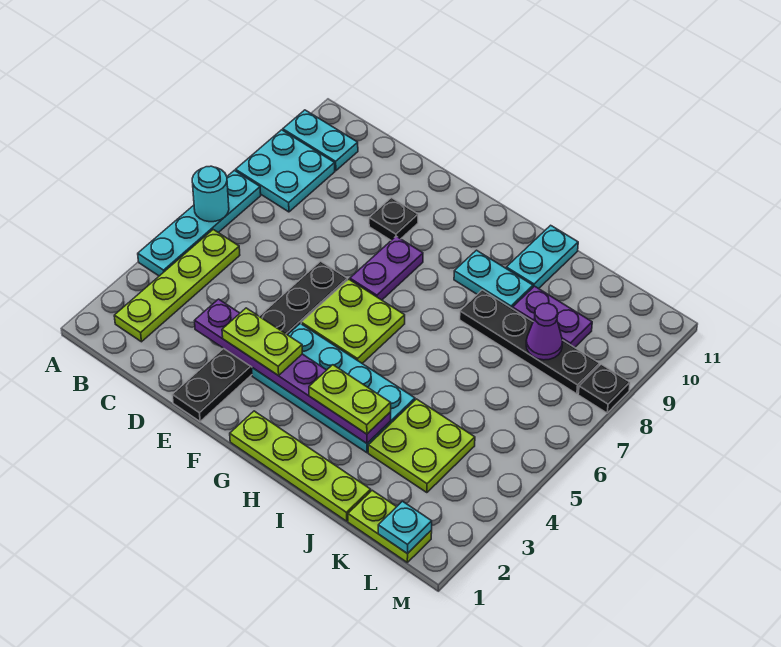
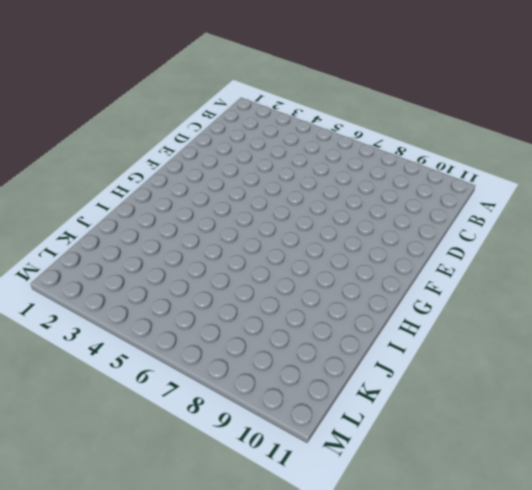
none -> cyan plate A4:A7 level 1
none -> cyan plate A8:B9 level 1
none -> cyan plate A10:B10 level 1

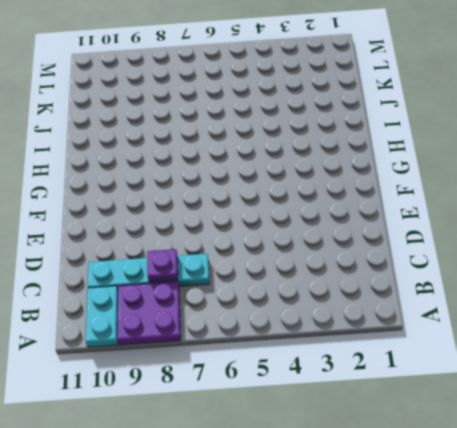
purple plate A8:B9 level 1 -> cyan plate A8:B9 level 1
cyan plate C7:C10 level 1 -> cyan plate A4:A7 level 1
purple plate C8 level 2 -> none
none -> lime plate B2:B5 level 1
none -> black plate E1:E6 level 1
none -> black plate E9 level 1

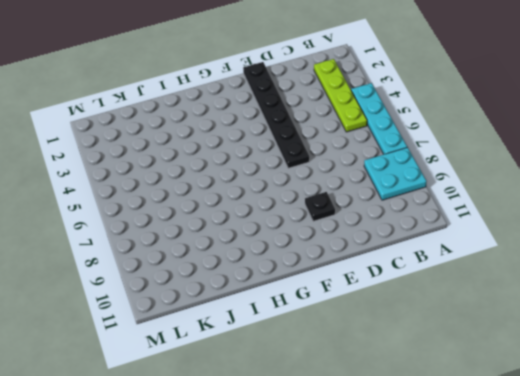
none -> cyan plate A10:B10 level 1
none -> cyan plate F3:I4 level 1
none -> lime plate F5:G6 level 1

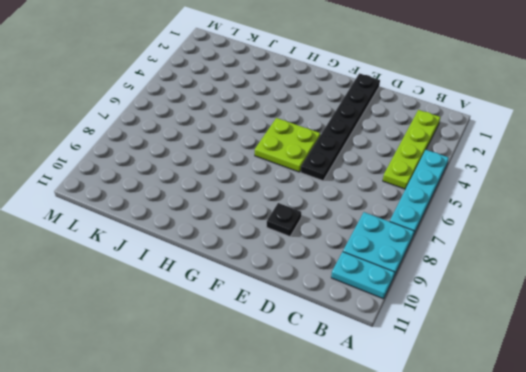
none -> cyan plate F3:I4 level 1
none -> purple plate F7:F8 level 1
none -> lime plate G1:J1 level 1

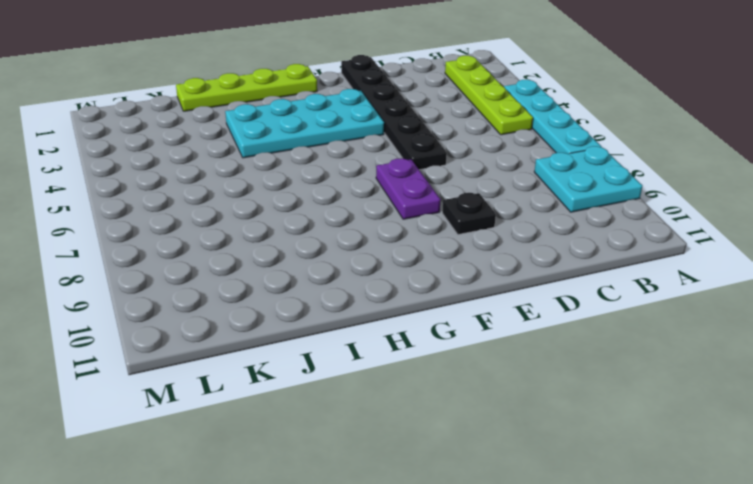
none -> cyan plate A10:B10 level 1
none -> lime plate F5:G6 level 1
none -> cyan plate H9:I9 level 1

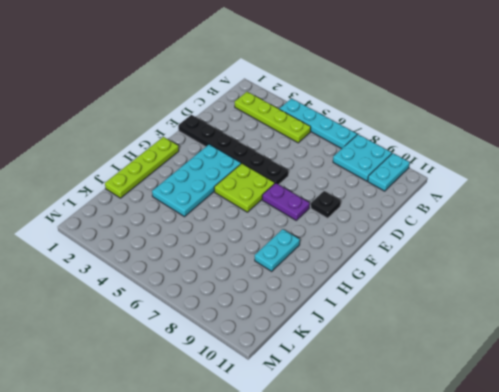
none -> black plate I8:L8 level 1
none -> cyan plate I10:I11 level 1
none -> lime plate J3:K4 level 1

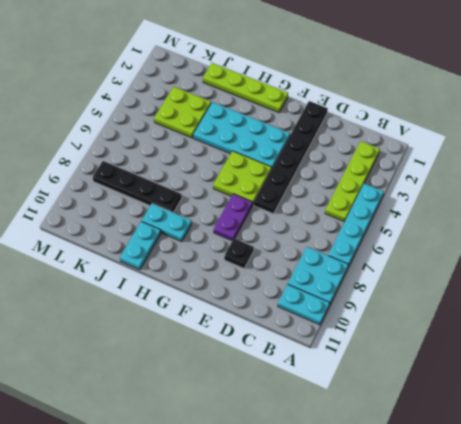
none -> purple plate J9:K9 level 1
none -> lime plate K1:L1 level 1
none -> black plate M8 level 1

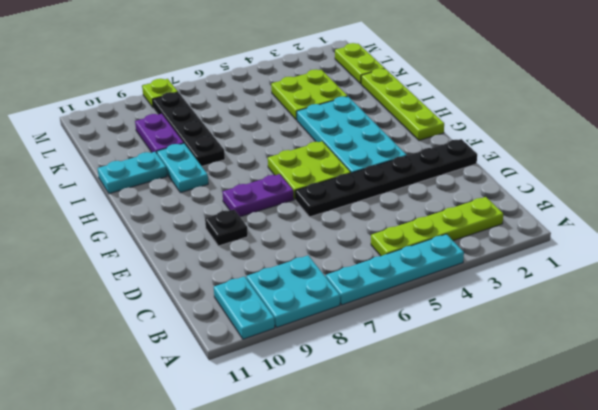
lime plate M8 level 1 -> black plate M8 level 1
none -> cyan round brick A6 level 2
none -> purple plate D3:I3 level 2
none -> purple cone K8 level 2

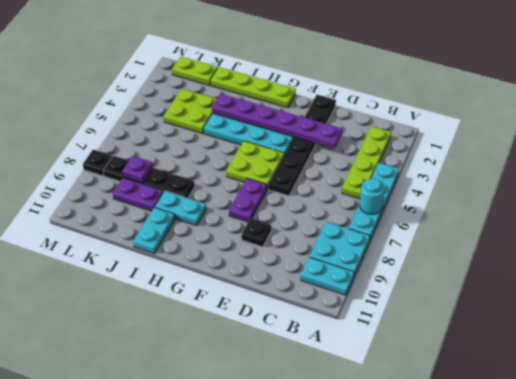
purple plate K8 level 2 -> purple cone K8 level 2
none -> cyan plate L1 level 2
none -> lime plate E3:F3 level 3
none -> lime plate H3:I3 level 3

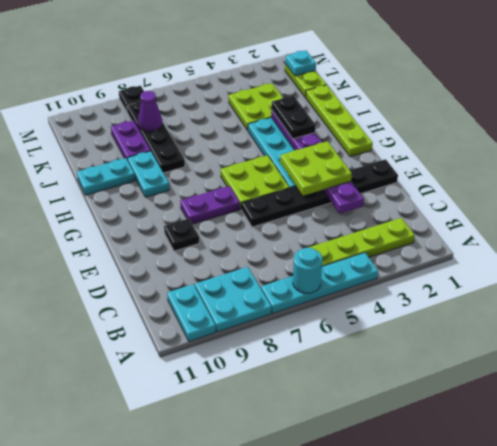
lime plate E3:F4 level 3 -> lime plate E3:F3 level 3
black plate H3:I3 level 3 -> lime plate H3:I3 level 3

